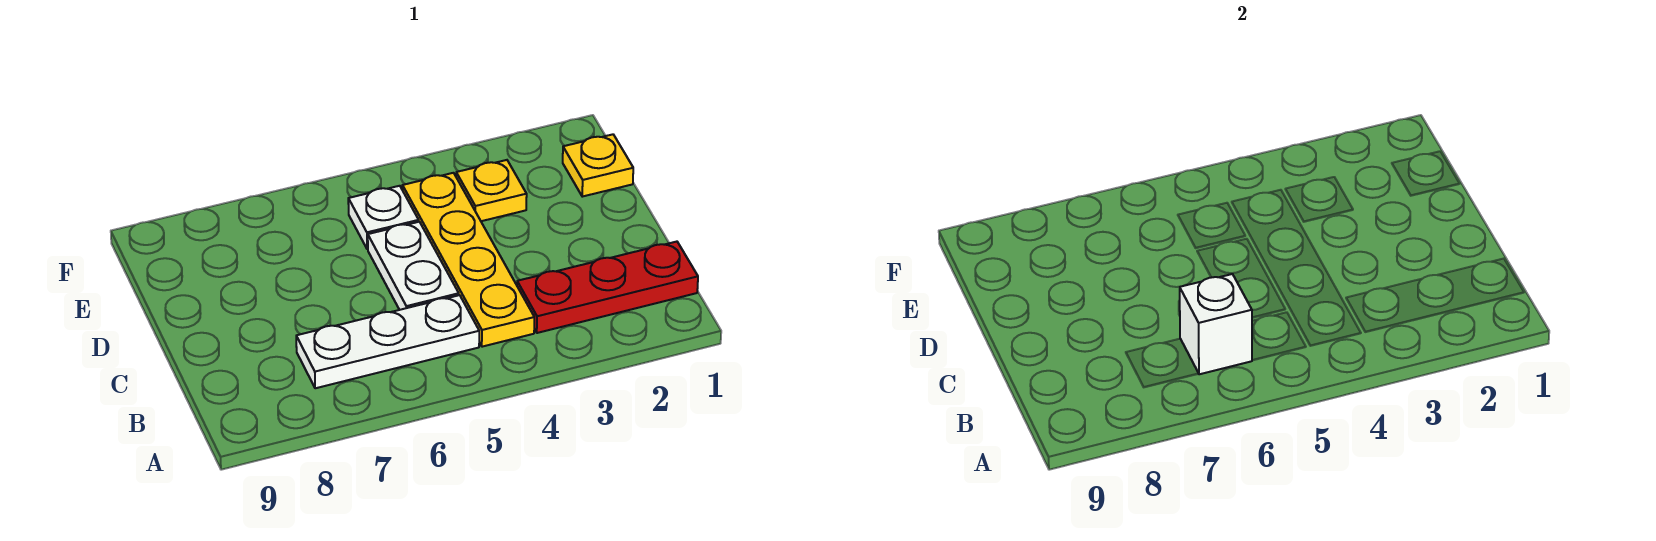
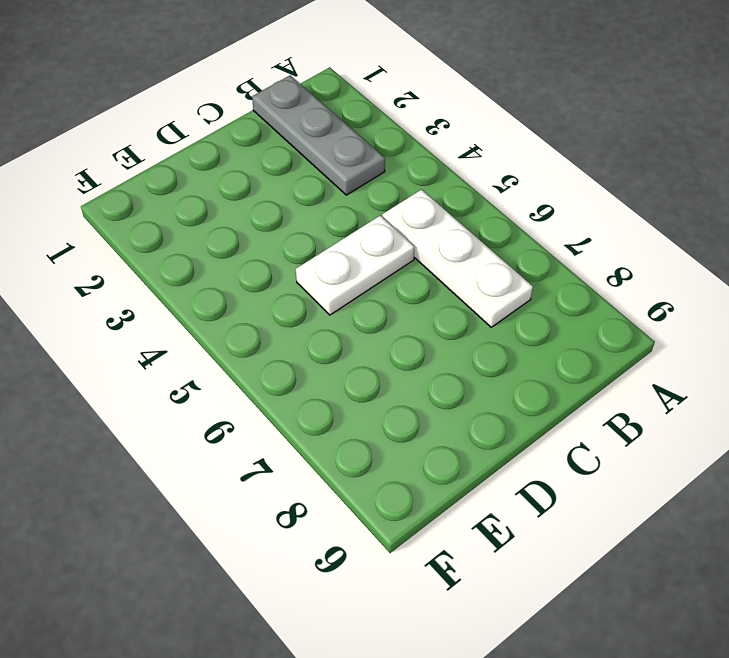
grey plate B1:B3 level 1 -> red plate B1:B3 level 1
none -> yellow plate B4:E4 level 1
none -> yellow plate E1 level 1

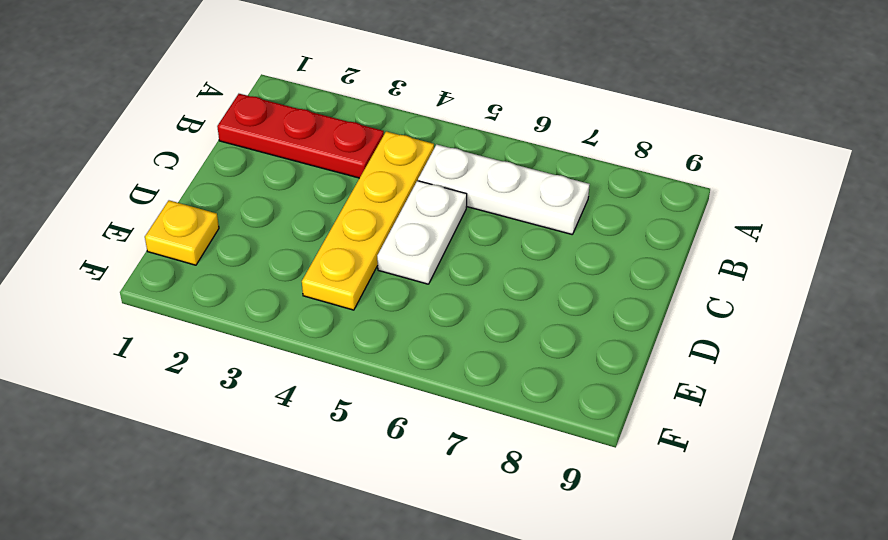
none -> yellow plate E3 level 1
none -> white plate E5 level 1

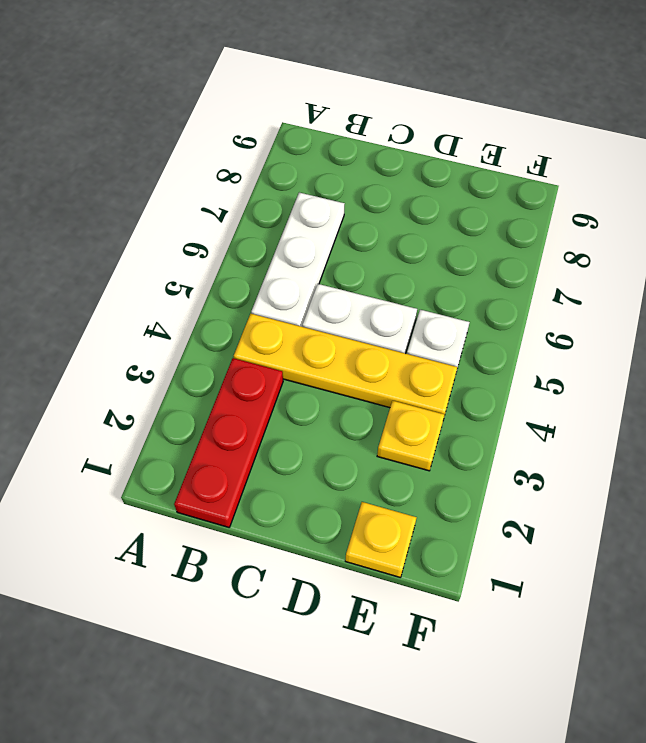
none -> white brick B6 level 2

